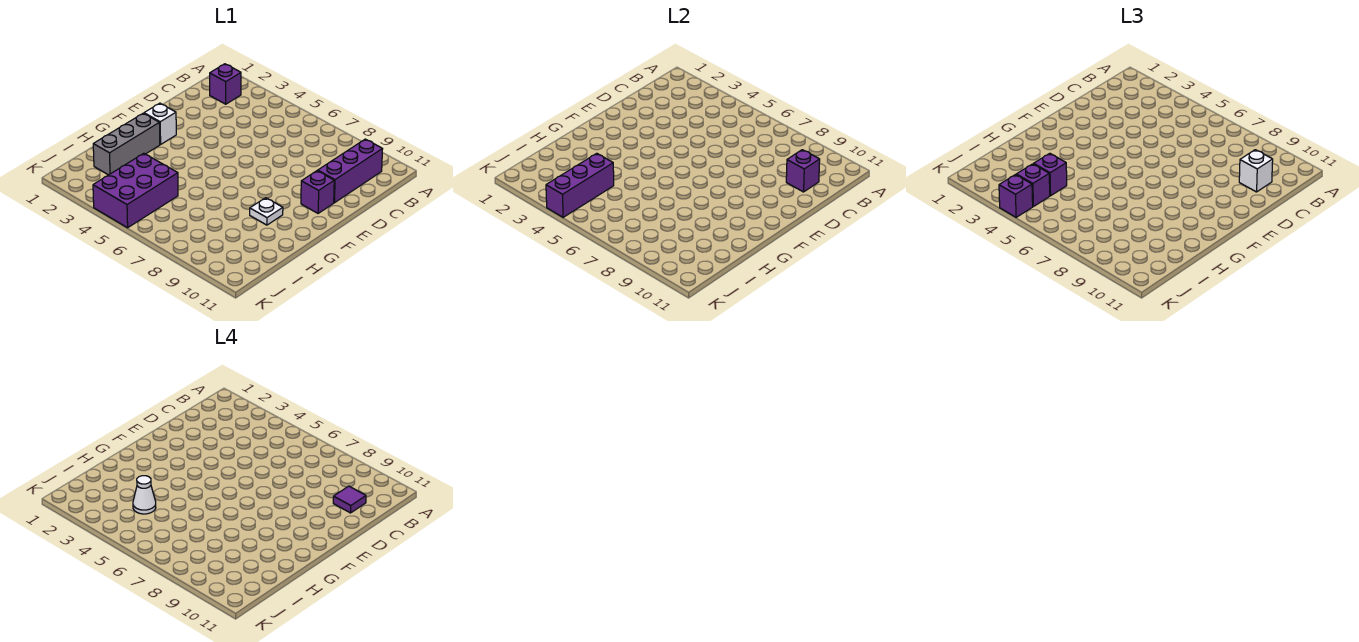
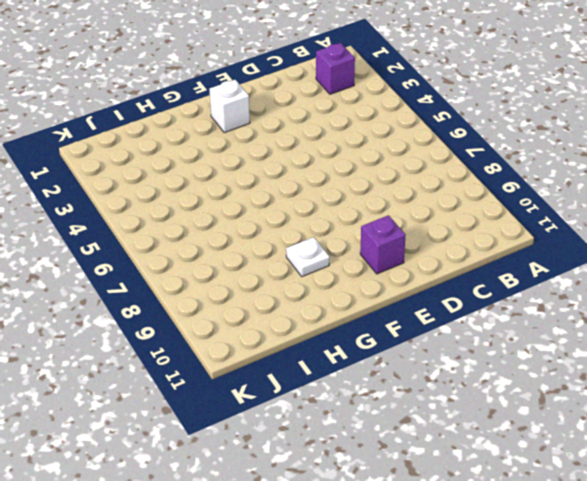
none -> purple brick B10:D10 level 1
none -> grey brick G2:I2 level 1
none -> purple brick I4:K5 level 1

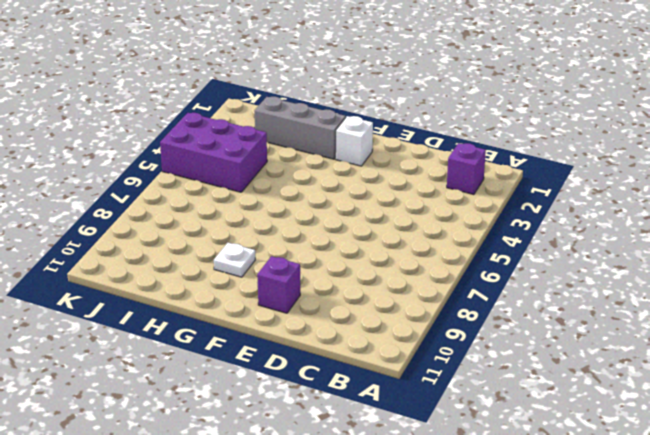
none -> purple brick B10:D10 level 1
none -> purple brick C10 level 2
none -> purple brick I4:K4 level 2

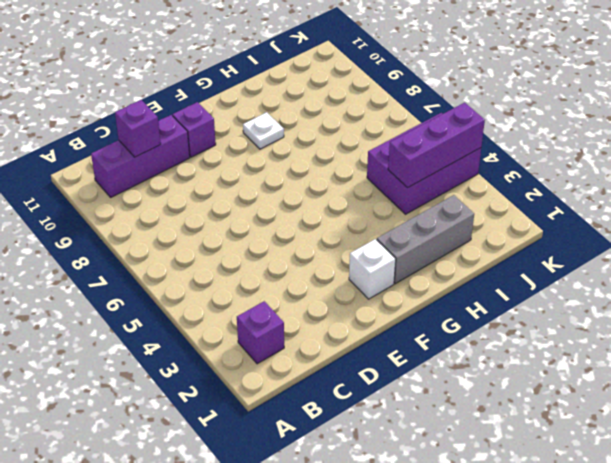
none -> white brick C10 level 3
none -> purple brick I4 level 3
none -> purple brick J4 level 3

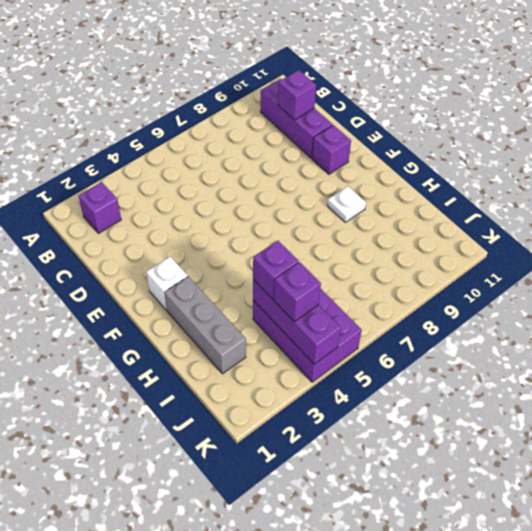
none -> white brick C10 level 3
none -> purple brick K4 level 3
none -> purple tile C10 level 4

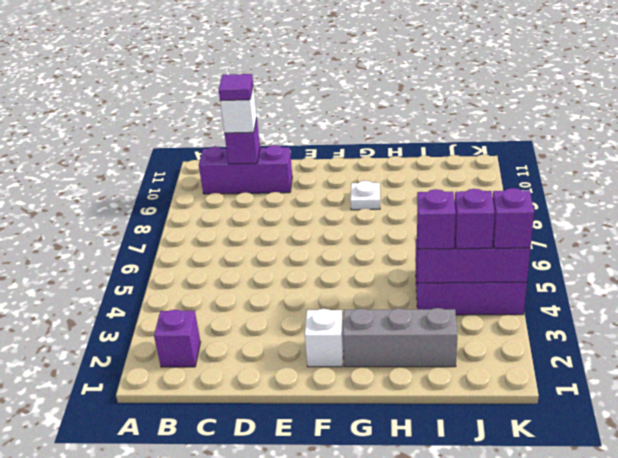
none -> purple brick E10 level 1
none -> white cone I4 level 4

